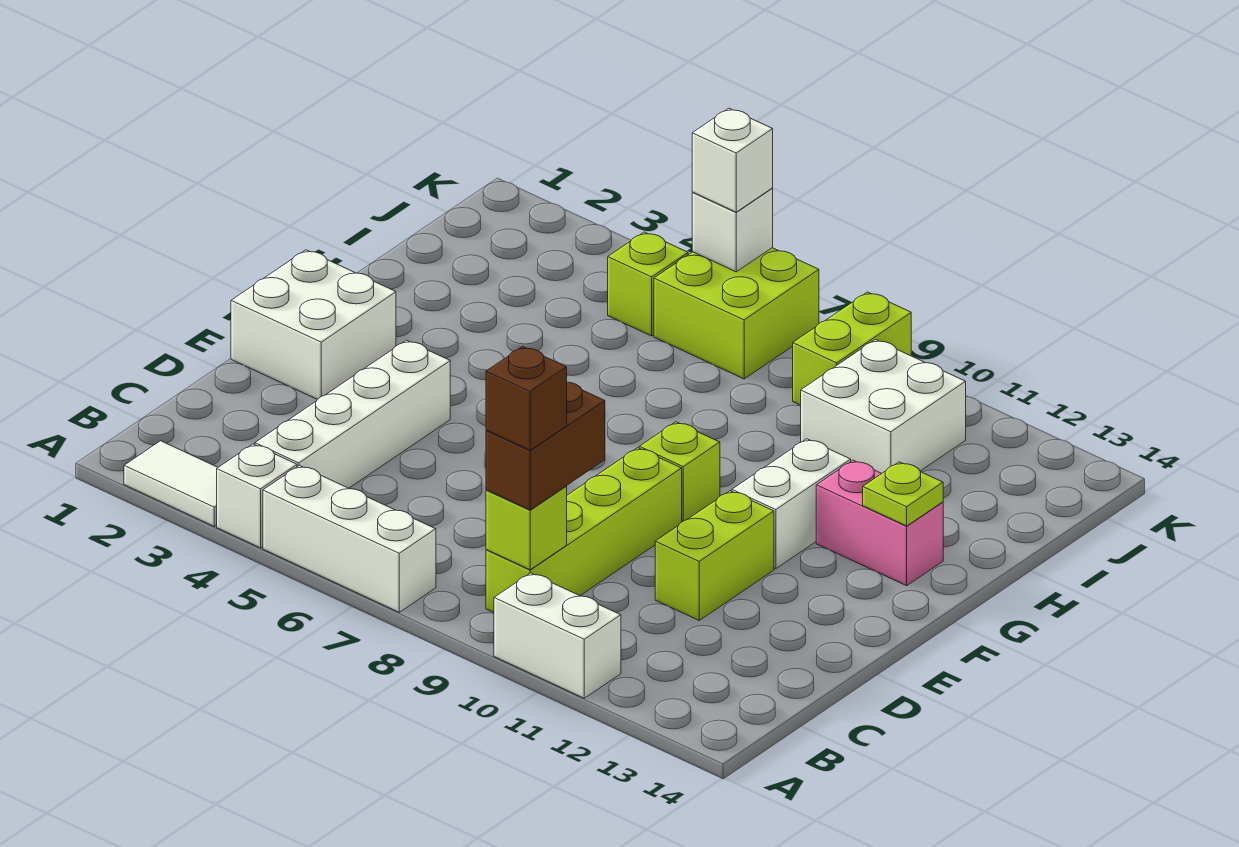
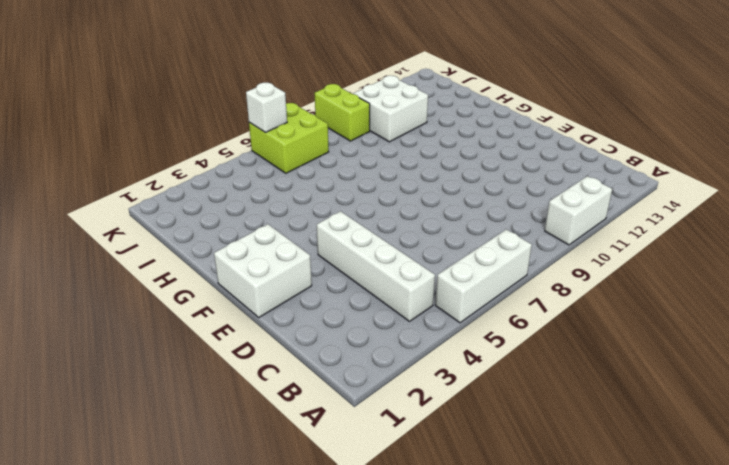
none -> white tile A2:A3 level 1
none -> white brick A4 level 1
none -> lime brick B9:E9 level 1

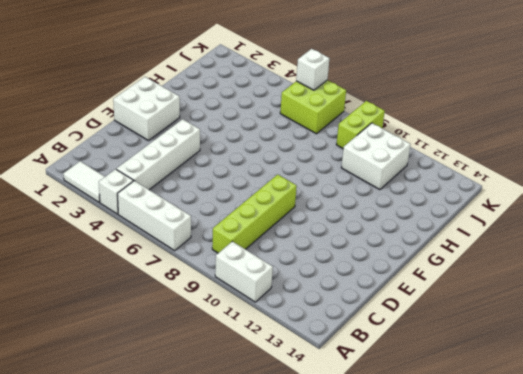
none -> lime brick D11:E11 level 1
none -> lime brick F9 level 1
none -> white brick F11:G11 level 1

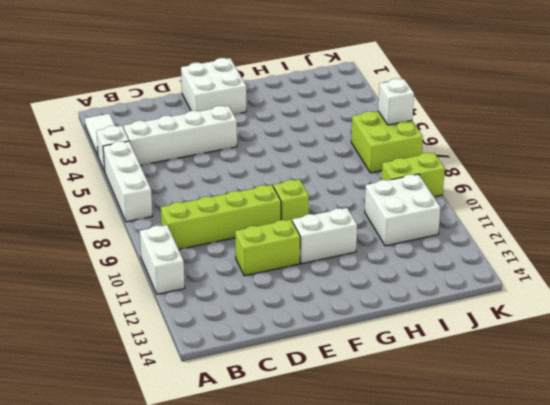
none -> pink brick G12:G13 level 1
none -> lime brick J5 level 1
none -> lime brick B9 level 2

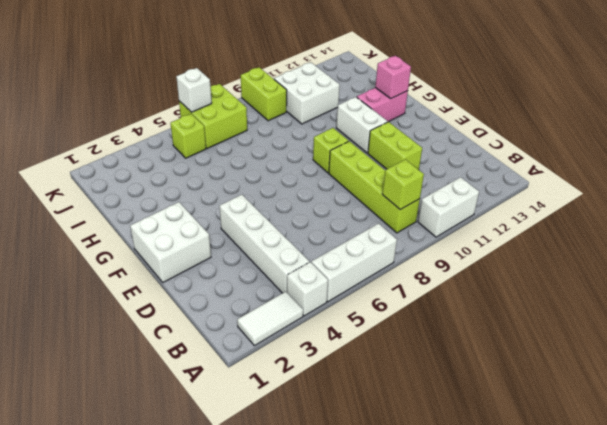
pink brick G13 level 2 -> lime plate G13 level 2
none -> brown brick B9:C9 level 3
none -> white brick K6 level 3
none -> brown brick B9 level 4

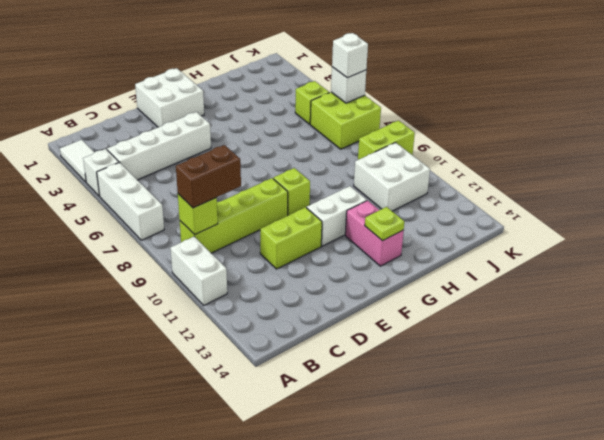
none -> brown brick B9 level 4

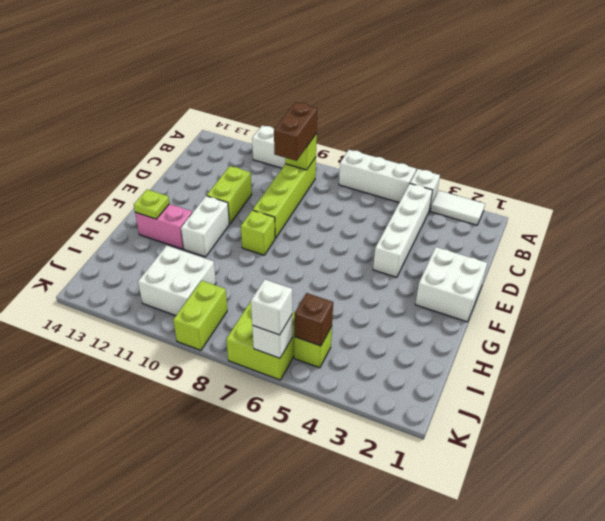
brown brick J5 level 2 -> brown brick B9 level 4

